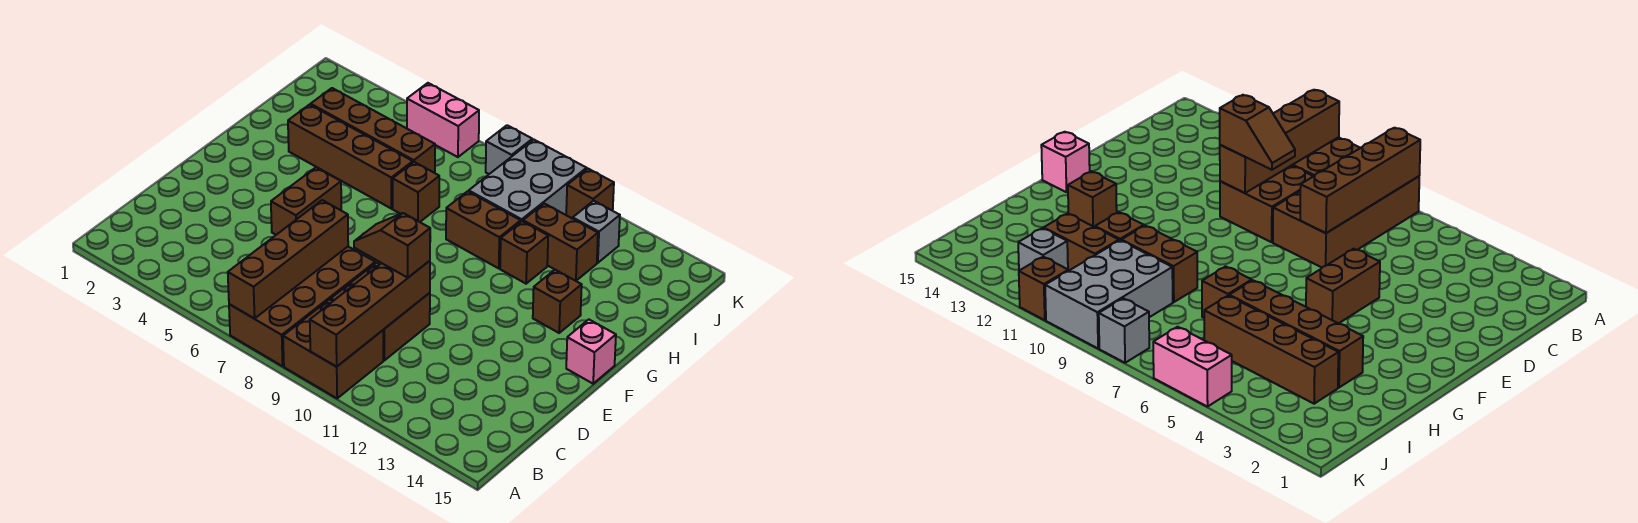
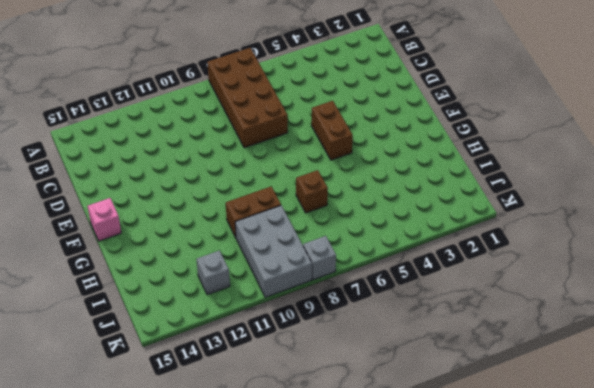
none -> brown brick A9:B10 level 1
none -> brown brick C9:D10 level 1
none -> brown brick G13 level 1

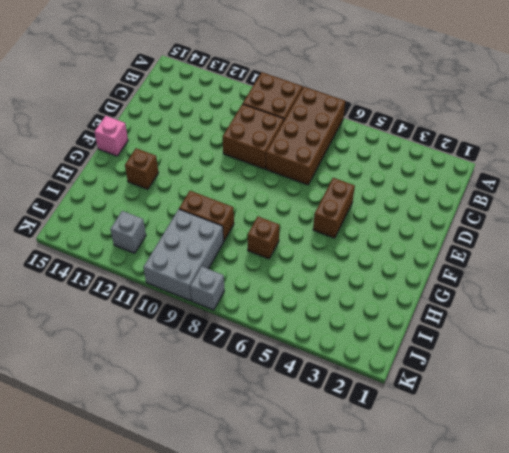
none -> brown brick H3:H6 level 1
none -> brown brick H11 level 1
none -> brown brick I3:I6 level 1

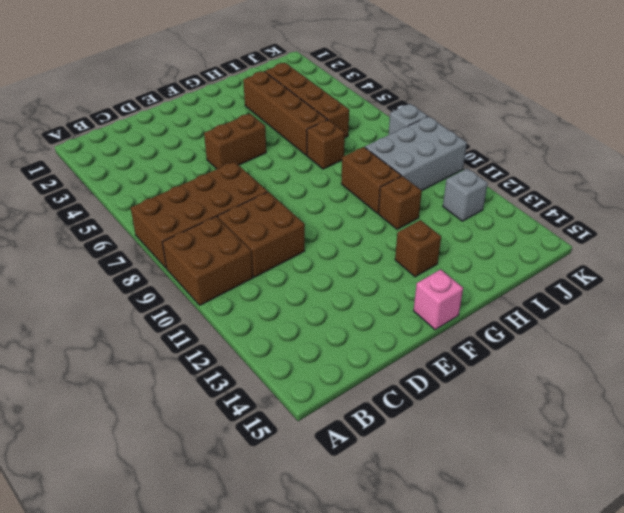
none -> brown brick I11:I12 level 1
none -> pink brick K5:K6 level 1
none -> brown brick K11 level 1

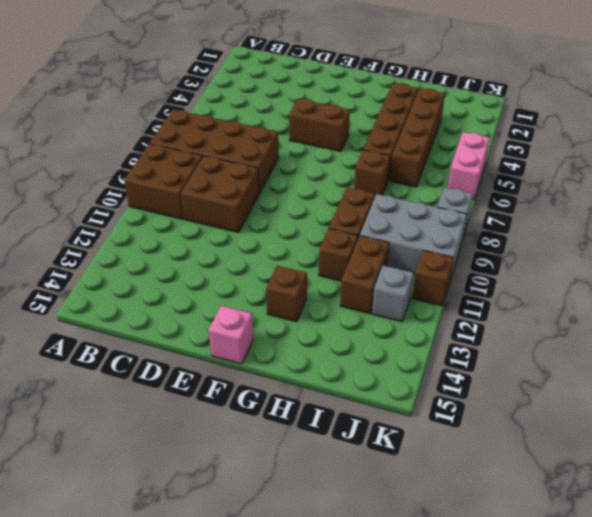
none -> brown brick A7:D7 level 2
none -> brown brick A10:D10 level 2
none -> brown slope D9:D10 level 3 top 10

